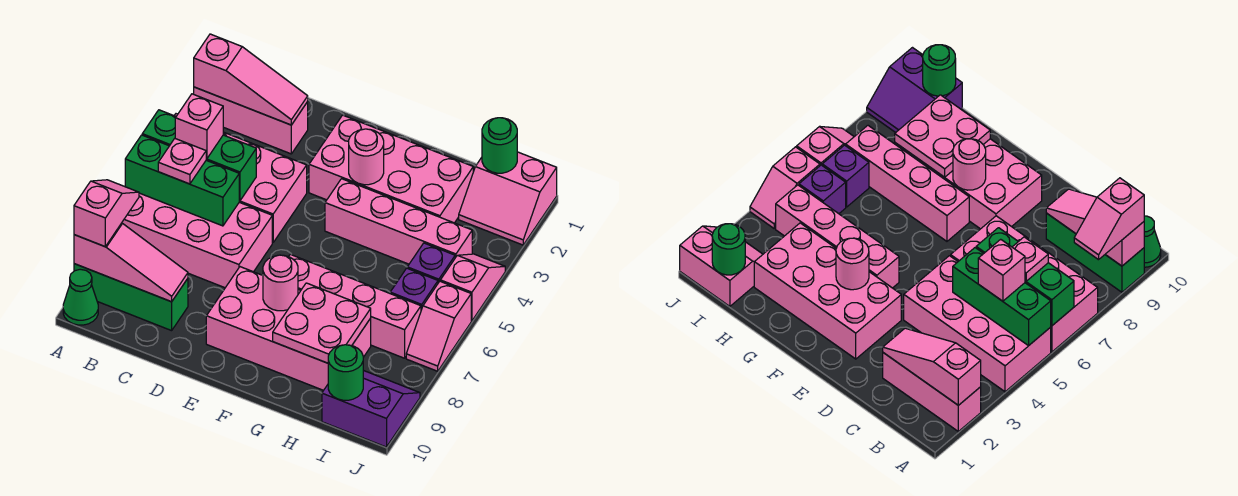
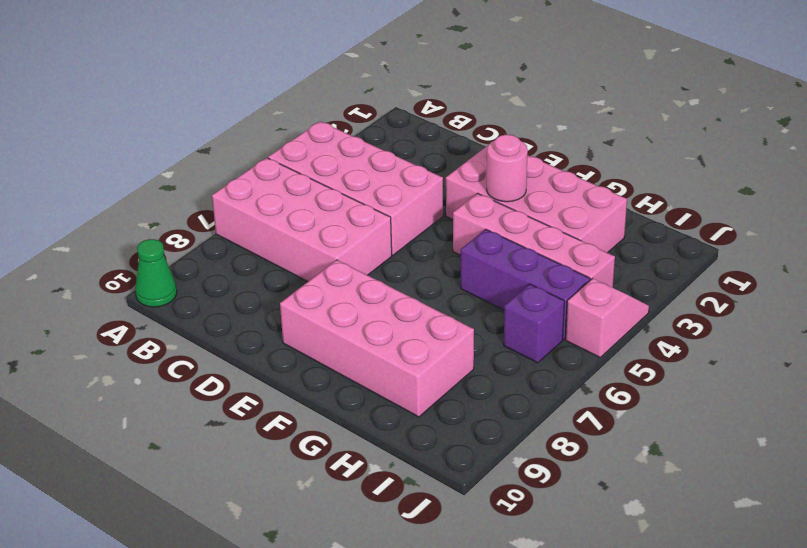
purple brick G5:I5 level 1 -> purple brick I5 level 1
none -> pink brick A2:C2 level 1
none -> green brick A9:C9 level 1
none -> pink brick F7:I7 level 1

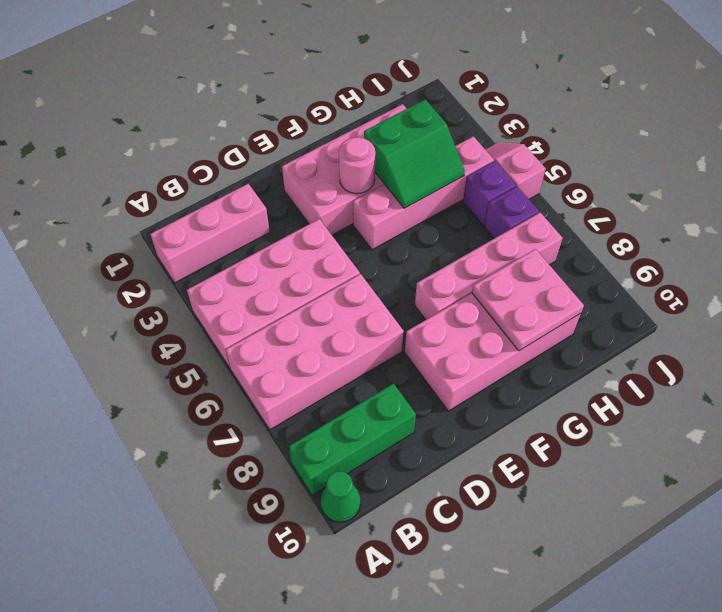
green slope G3:H4 level 2 top 3 -> none
none -> pink slope I1:J2 level 1 top 1
none -> purple slope I9:J10 level 1 top 10
none -> pink slope J6:J7 level 1 top 6

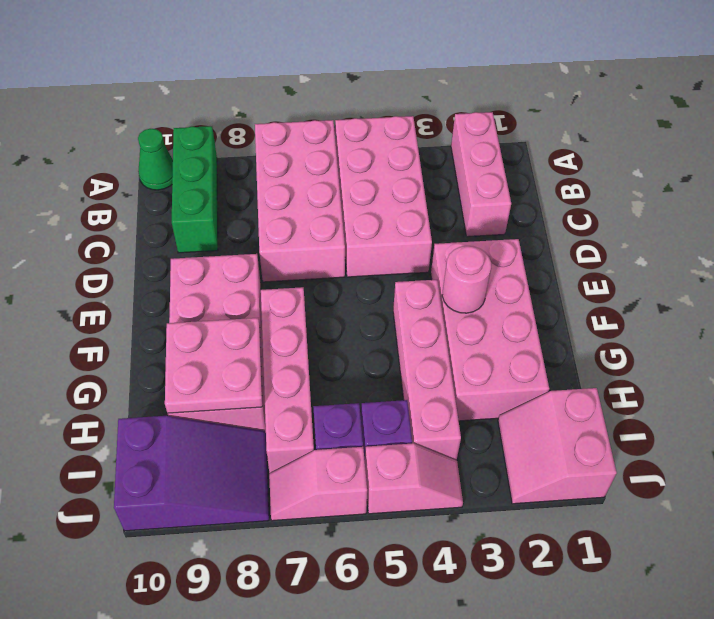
purple slope I8:J10 level 1 top 10 -> purple slope I9:J10 level 1 top 10
none -> pink slope A2:C2 level 2 top A
none -> green brick A5:C5 level 2
none -> green brick A6:C6 level 2

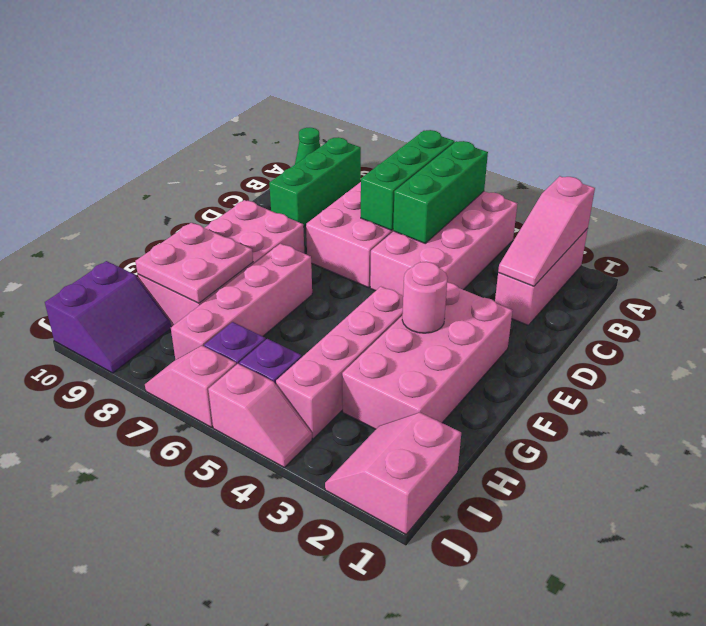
none -> pink slope A9:C9 level 2 top A
none -> pink round brick F8 level 2
none -> green round brick I1 level 2

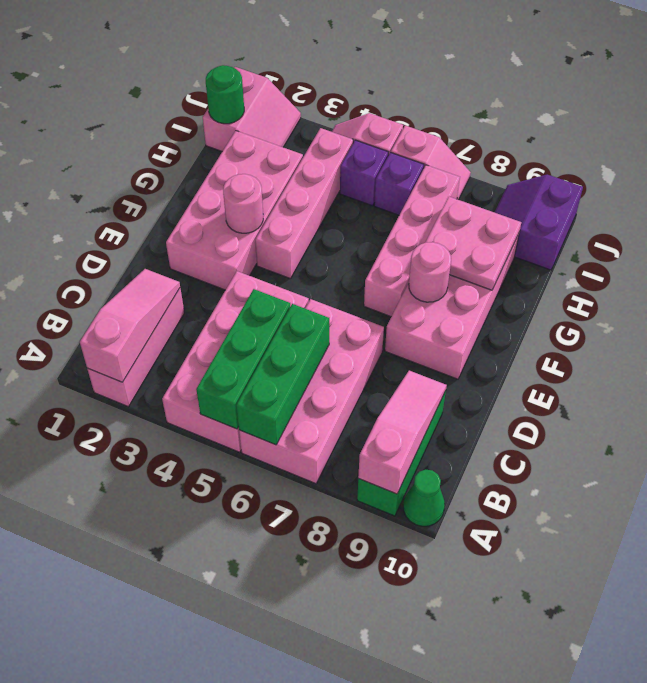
none -> green round brick I10 level 2
none -> pink slope A8:A9 level 3 top 9
none -> pink brick B5 level 3

